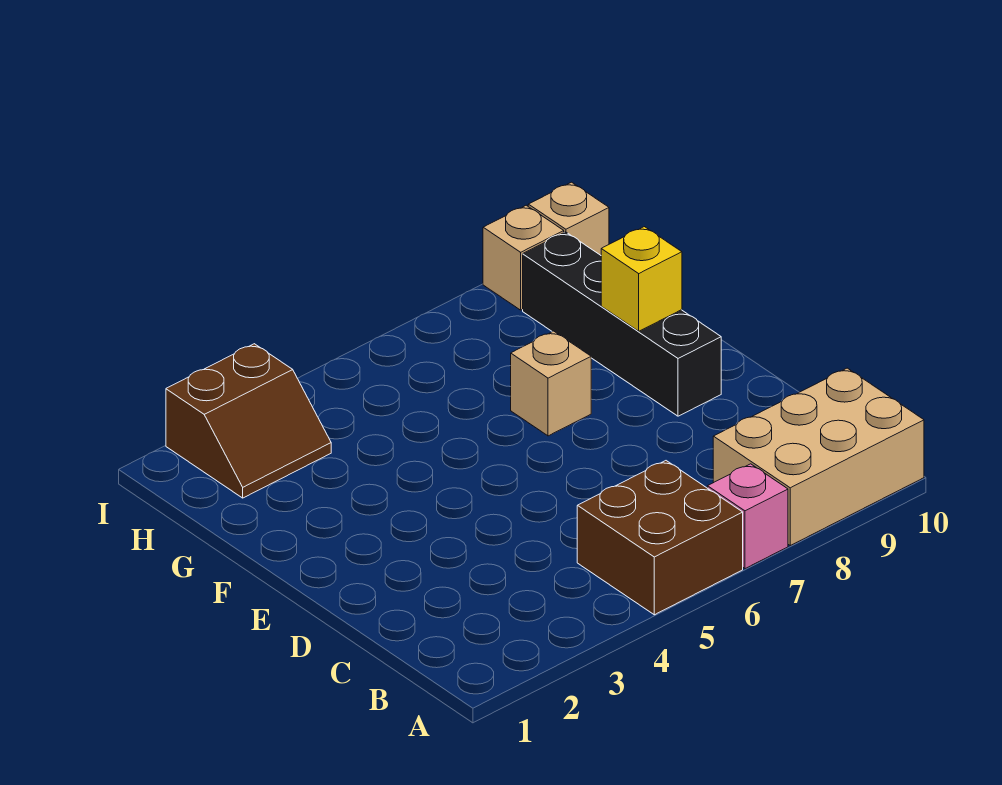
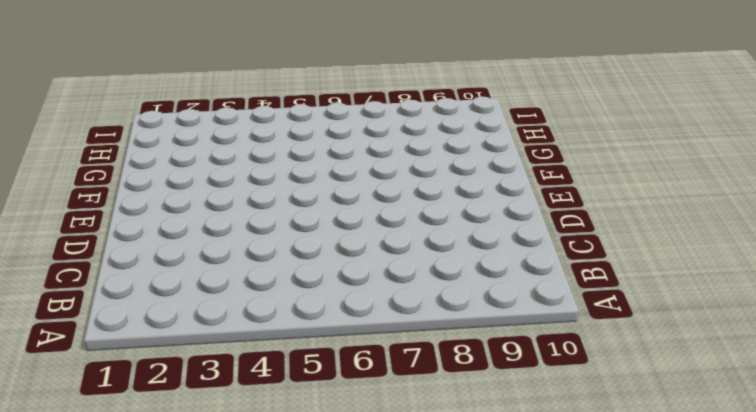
none -> brown brick A5:B6 level 1
none -> pink brick A7 level 1

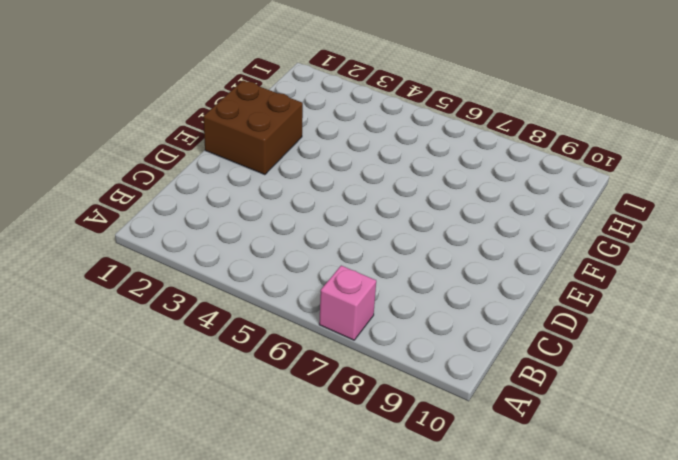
brown brick E1:F2 level 1 -> brown brick A5:B6 level 1
none -> tan brick A8:B10 level 1
none -> black brick E9:H9 level 1

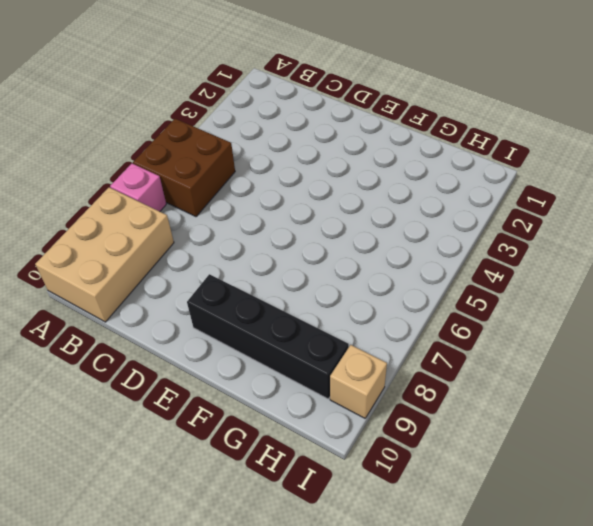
none -> tan brick F7 level 1
none -> brown slope H2:I3 level 1 top I

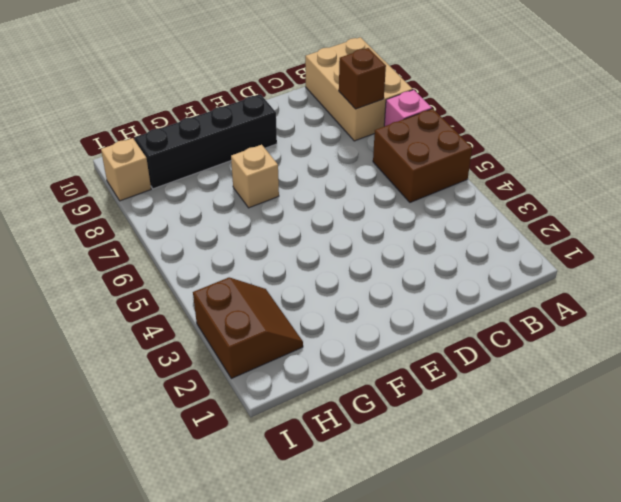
brown brick B8 level 2 -> none
none -> tan brick I10 level 1
none -> yellow brick F9 level 2

